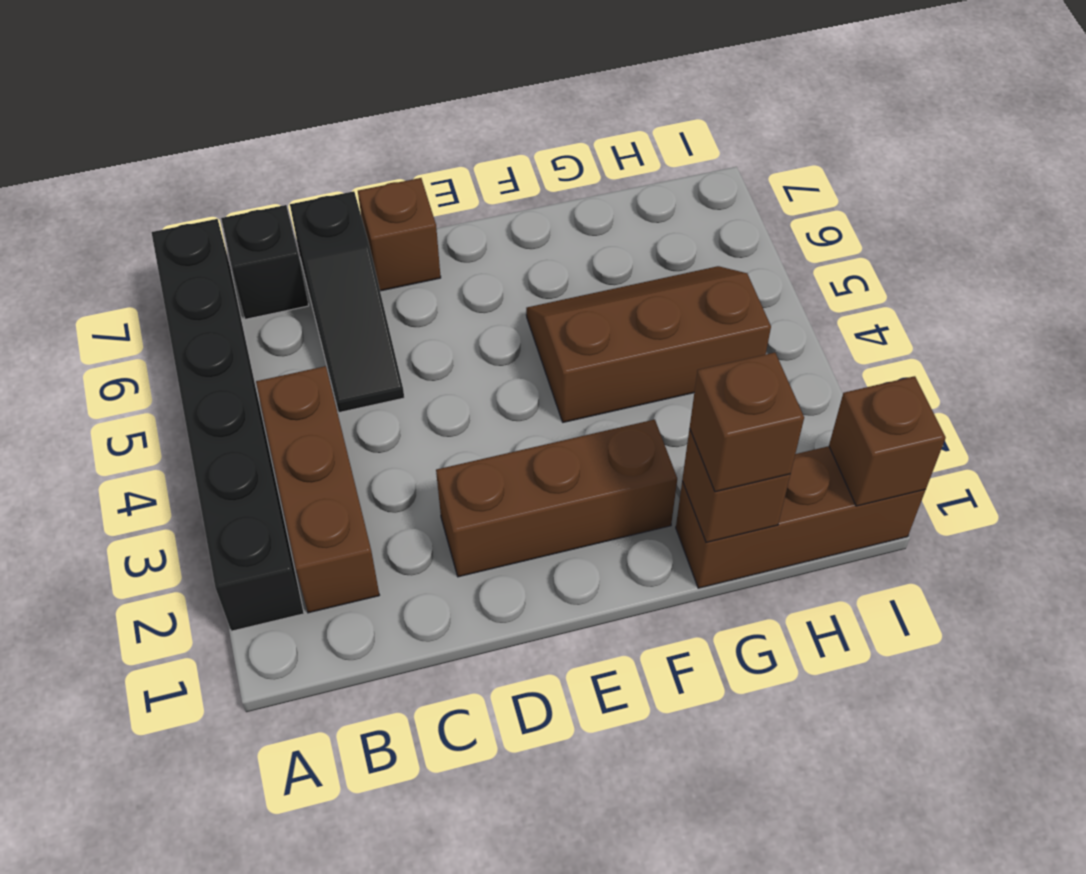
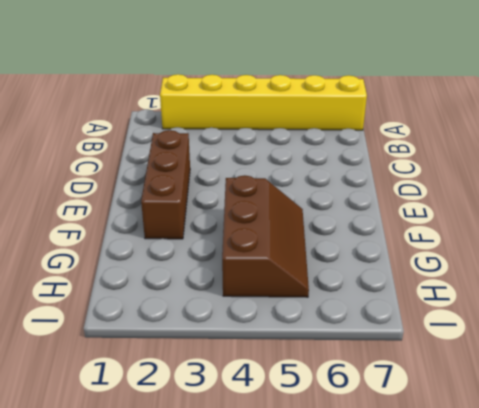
yellow brick A2:A7 level 1 -> black brick A2:A7 level 1
none -> brown brick B2:B4 level 1
none -> black brick B7 level 1

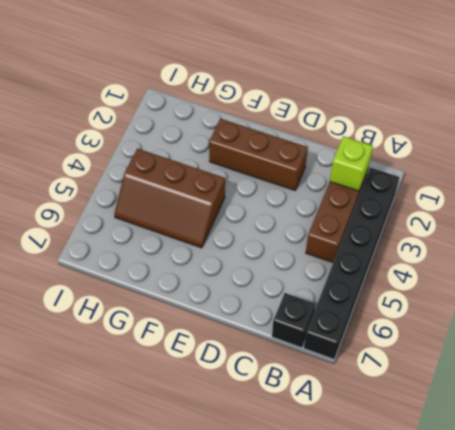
lime brick B2 level 2 -> none
none -> black slope C5:C7 level 1 top 7
none -> brown brick D7 level 1

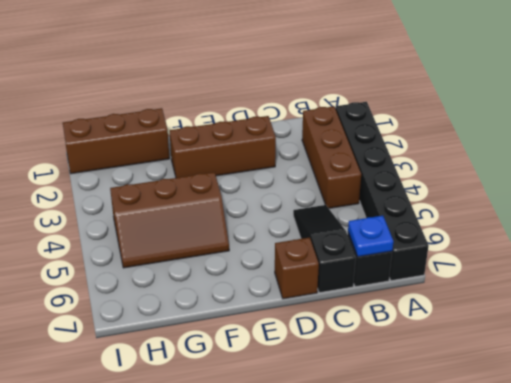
blue plate B7 level 2 -> none
none -> brown brick G1 level 2
none -> brown brick I1 level 2

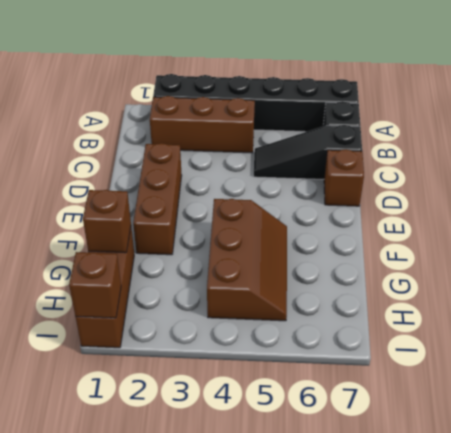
none -> brown brick G1 level 3

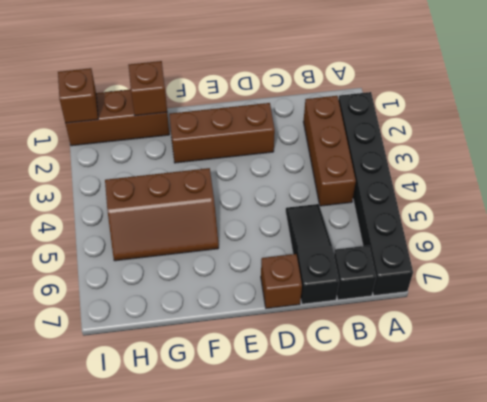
none -> brown brick G1 level 3

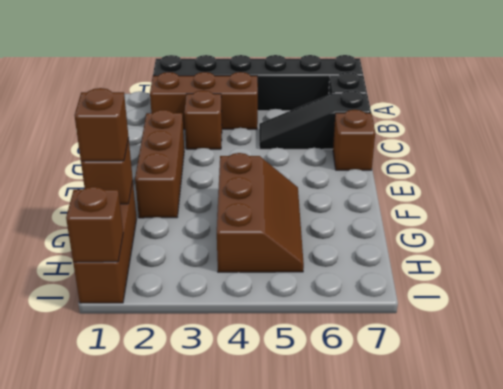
brown brick C3 level 1 -> none

